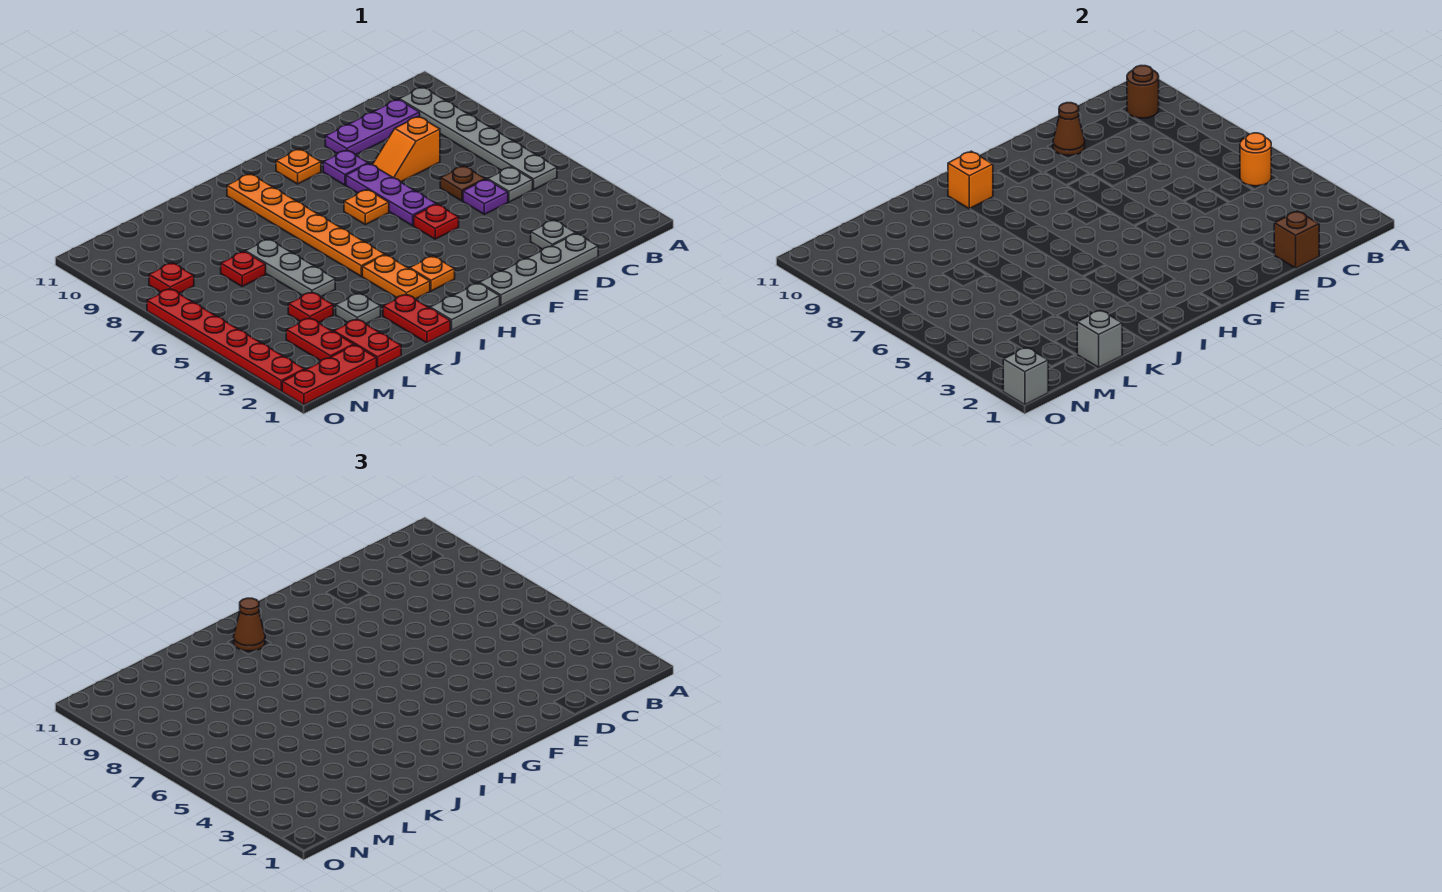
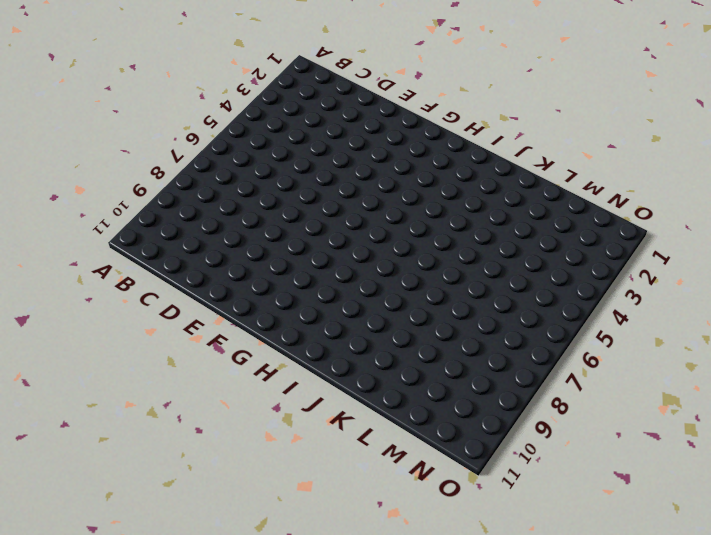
none -> grey plate B5:B10 level 1
none -> grey plate C5 level 1
none -> purple plate C10:E10 level 1
none -> grey plate D1:G1 level 1

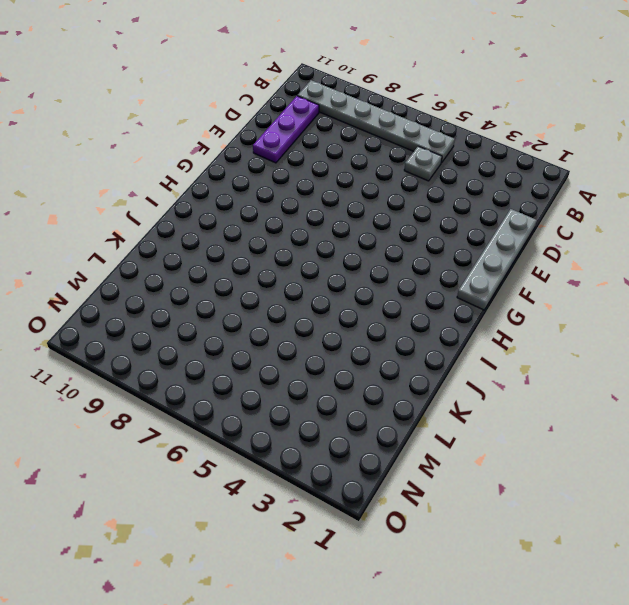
none -> grey plate D2 level 1
none -> purple plate D5 level 1
none -> brown plate D6 level 1
none -> orange slope D8:E8 level 1 top D

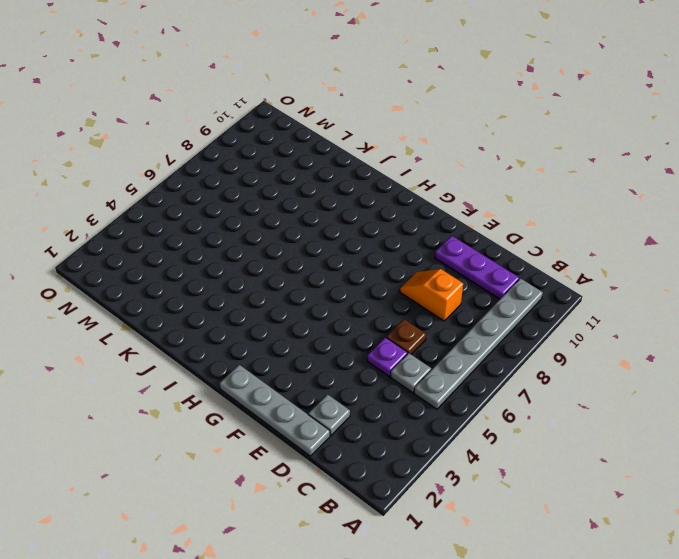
none -> red plate F5 level 1
none -> purple plate F6:F8 level 1
none -> purple plate F9 level 1
none -> orange plate G7 level 1

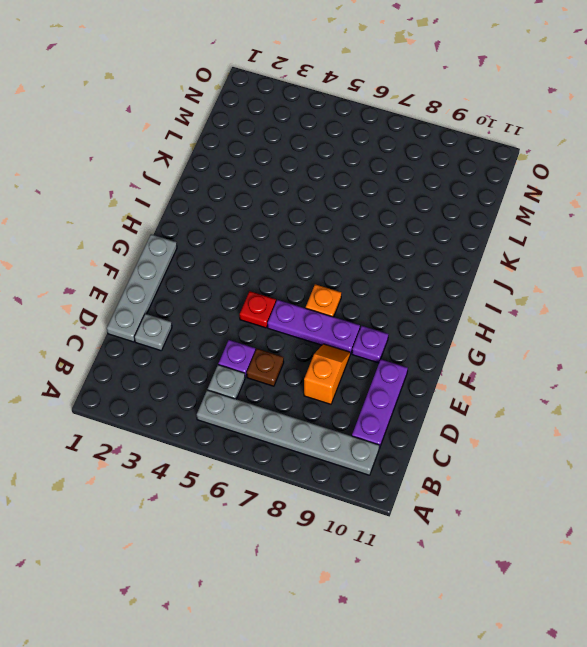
none -> orange plate G10 level 1
none -> grey plate H1:I1 level 1
none -> orange plate H3 level 1
none -> orange plate I3:I4 level 1

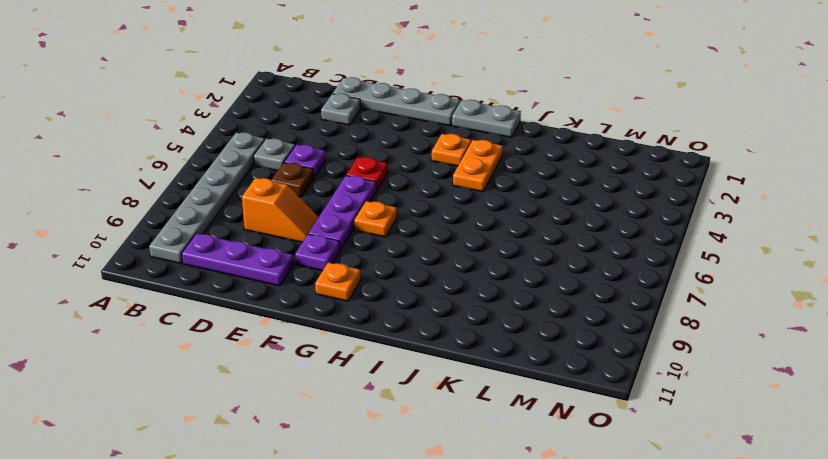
none -> orange plate I5:I10 level 1
none -> red plate J1:J2 level 1
none -> grey plate K3 level 1
none -> grey plate K5:K7 level 1

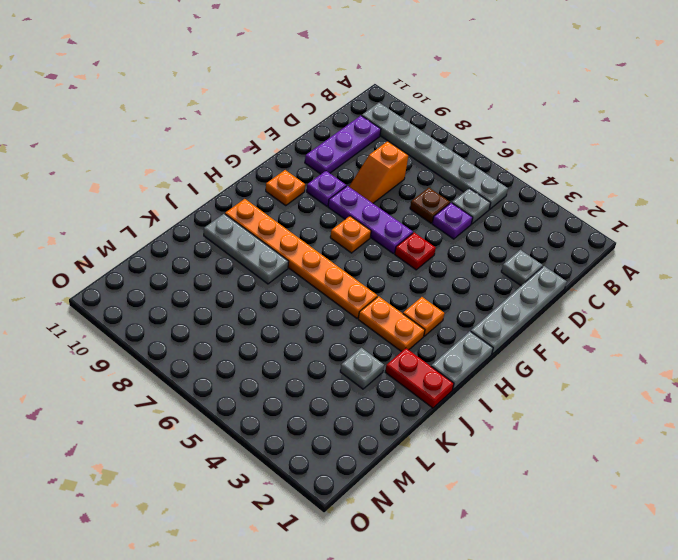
grey plate J8:J10 level 1 -> grey plate K5:K7 level 1
none -> red plate L1:L2 level 1
none -> red plate L4 level 1
none -> red plate L7 level 1
none -> red plate M1:O1 level 1

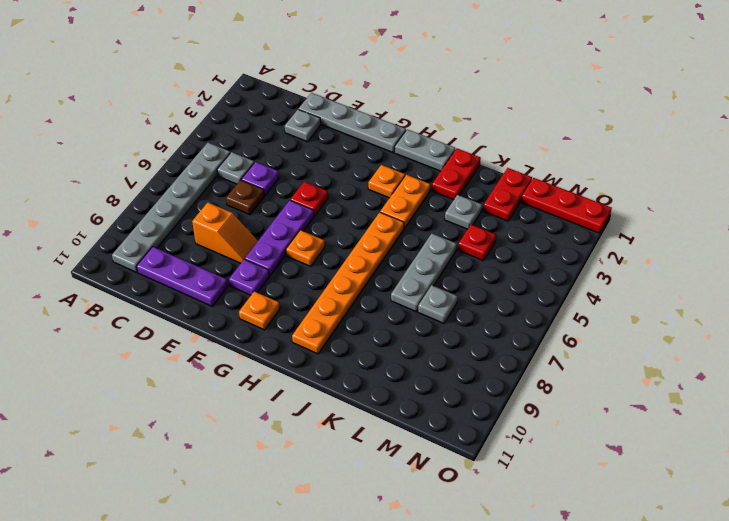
grey plate L7 level 1 -> red plate L7 level 1
none -> red plate M2:M3 level 1
none -> red plate N8 level 1
none -> red plate O2:O7 level 1
none -> orange round brick B5 level 2

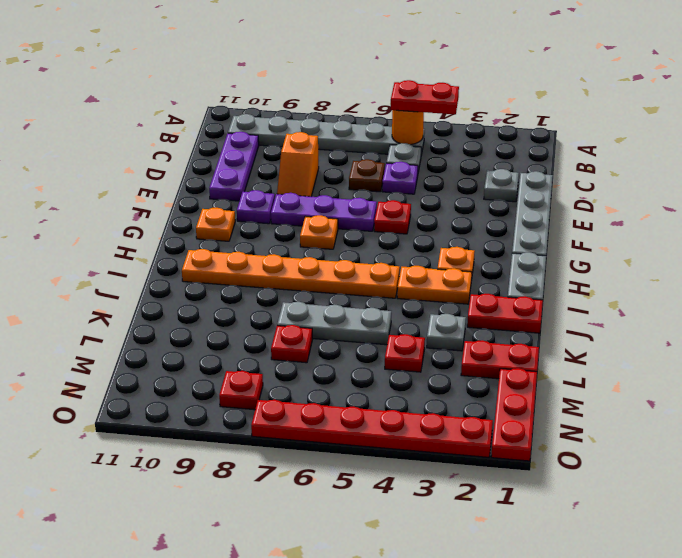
red plate B4:B5 level 3 -> red plate M2:M3 level 1
none -> brown round brick B10 level 2
none -> brown brick D1 level 2
none -> brown cone E10 level 2
none -> orange brick I10 level 2

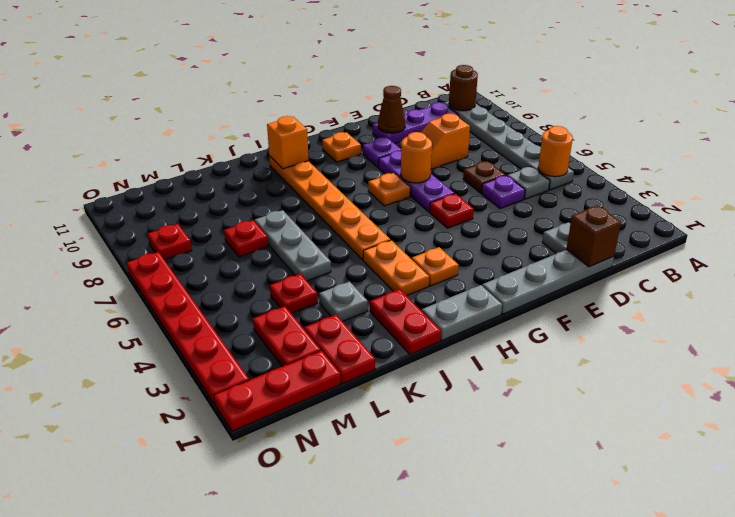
orange round brick F7 level 2 -> none
none -> grey brick L1 level 2
none -> grey brick O1 level 2
none -> brown cone I10 level 3

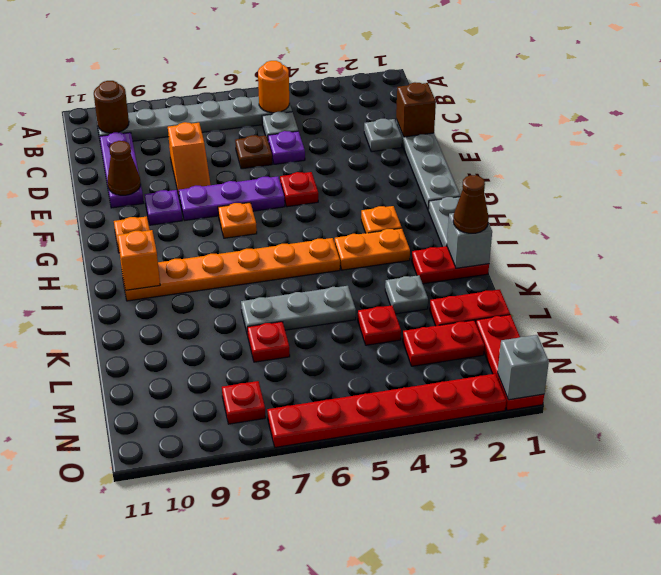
grey brick J1 level 2 -> grey brick L1 level 2
brown cone J1 level 3 -> brown cone I10 level 3

